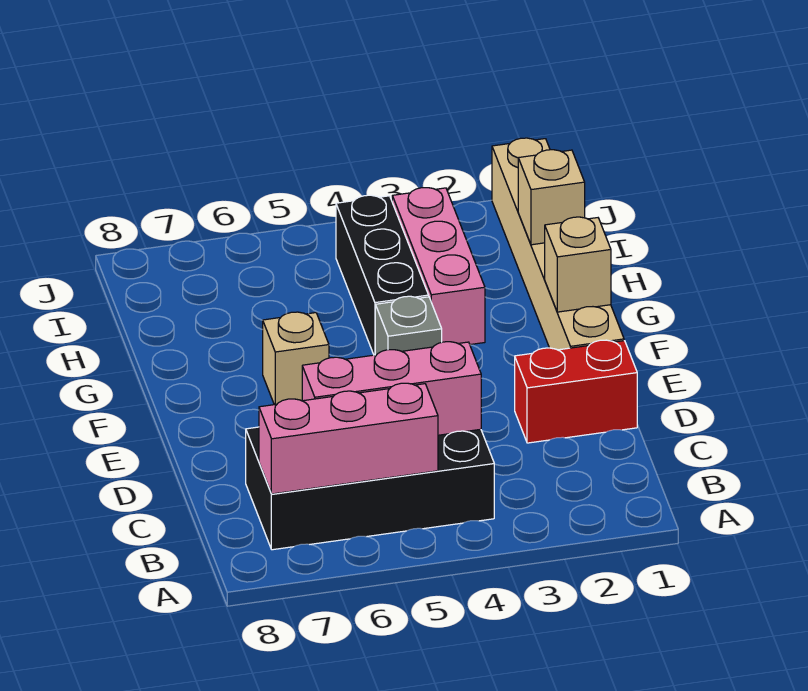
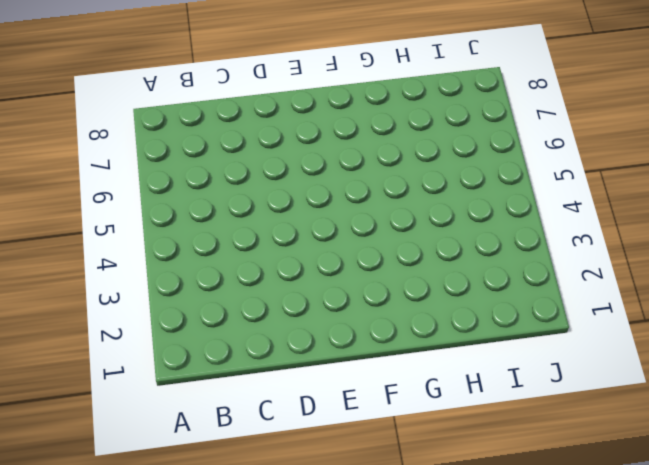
none -> black brick B4:C7 level 1
none -> red brick D1:D2 level 1

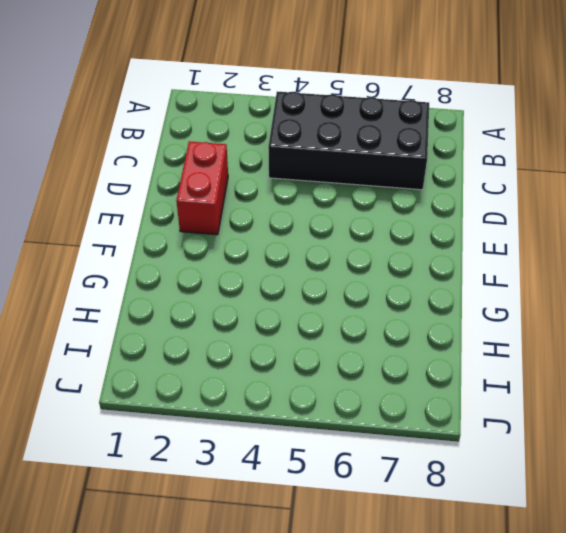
red brick D2:E2 level 1 -> red brick D1:D2 level 1
none -> tan brick E1:J1 level 1
none -> grey brick F4 level 1

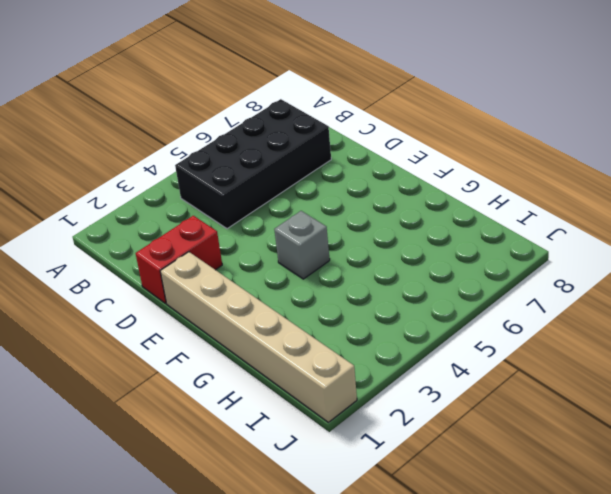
none -> tan brick F6 level 1
none -> pink brick G3:I3 level 1

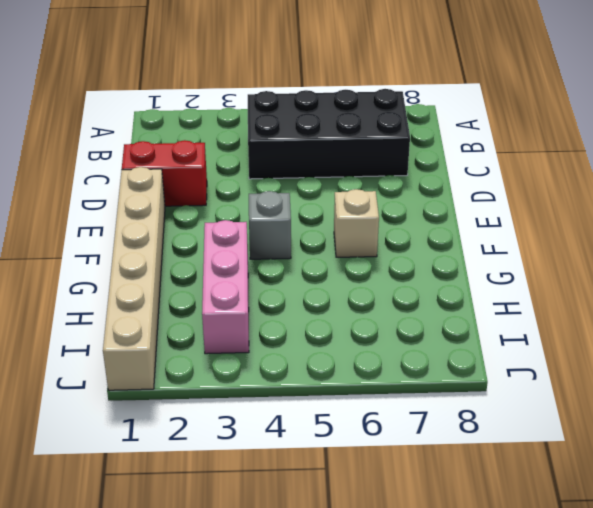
none -> black brick G4:I4 level 1
none -> pink brick B5:B7 level 2

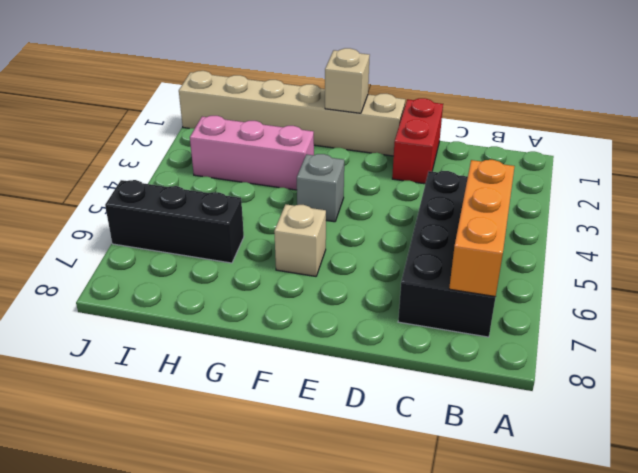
orange brick B5:B7 level 2 -> pink brick B5:B7 level 2
black brick H6:J6 level 1 -> black brick G4:I4 level 1
none -> pink brick C4:C6 level 2
none -> tan brick H1 level 2

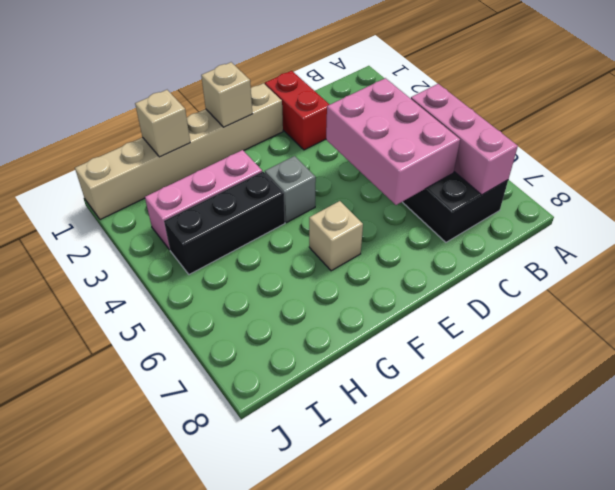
pink brick C4:D6 level 2 -> pink brick C4:C6 level 2

